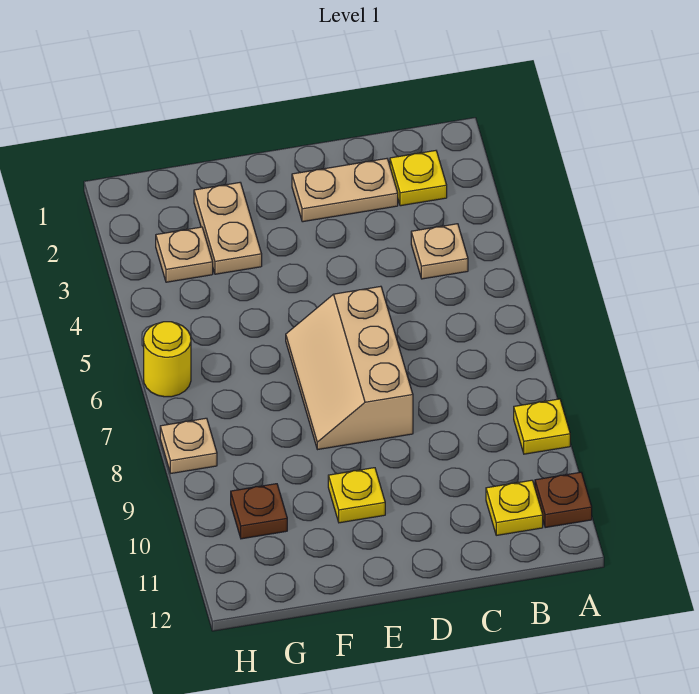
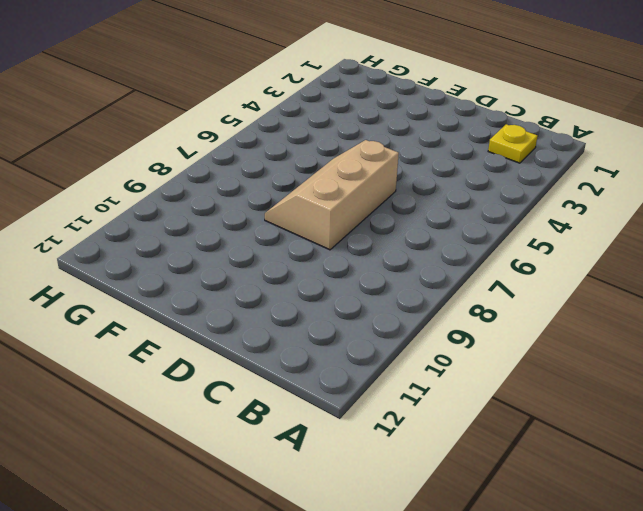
none -> yellow plate A9 level 1
none -> brown plate A11 level 1
none -> tan plate B4 level 1

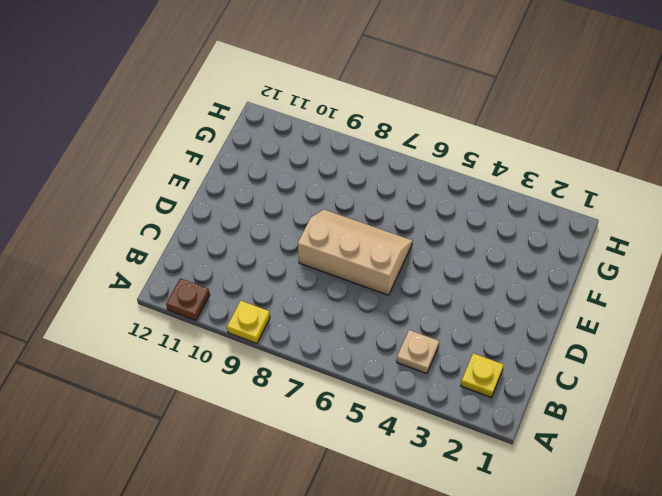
none -> yellow plate B11 level 1
none -> tan plate C2:D2 level 1
none -> yellow plate E10 level 1

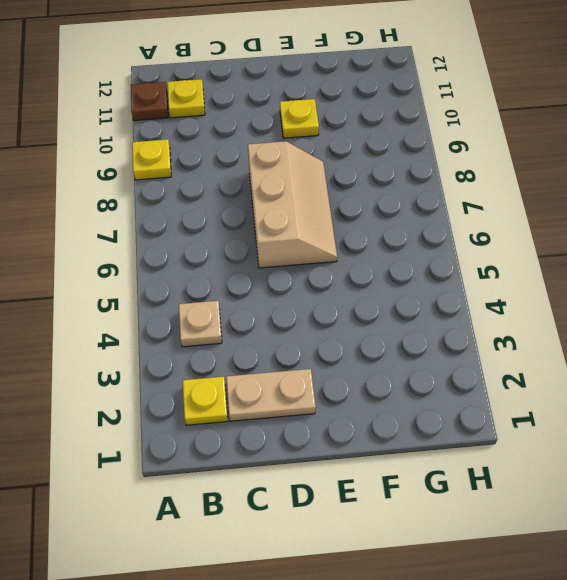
none -> tan plate F2:F3 level 1
none -> tan plate G3 level 1
none -> brown plate G10 level 1

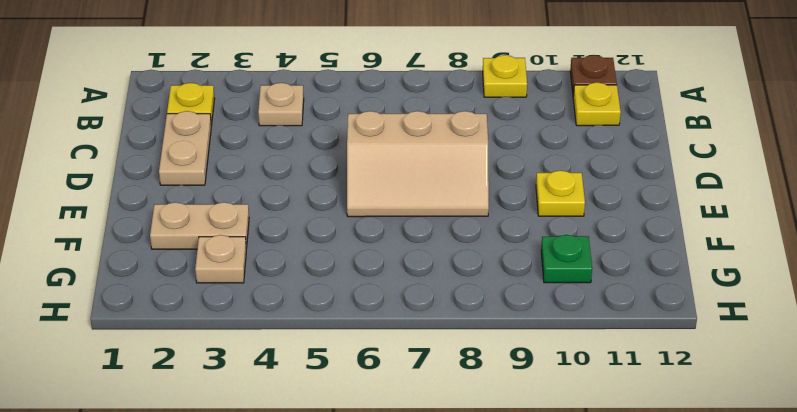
green plate G10 level 1 -> brown plate G10 level 1
none -> yellow round brick H6 level 1
none -> tan plate H8 level 1

